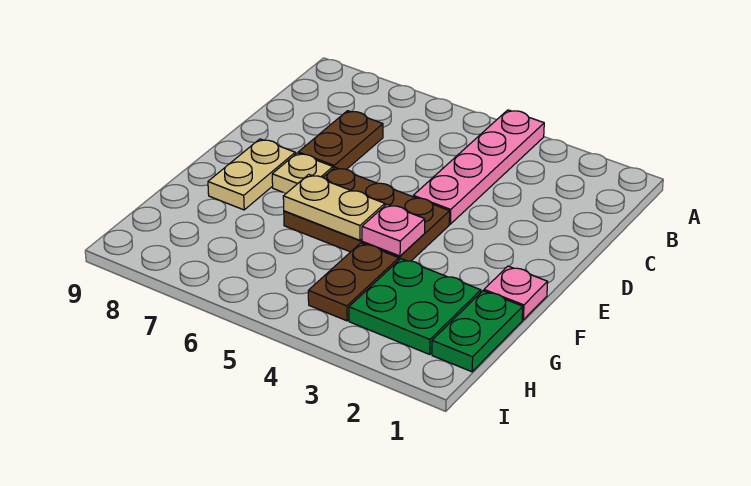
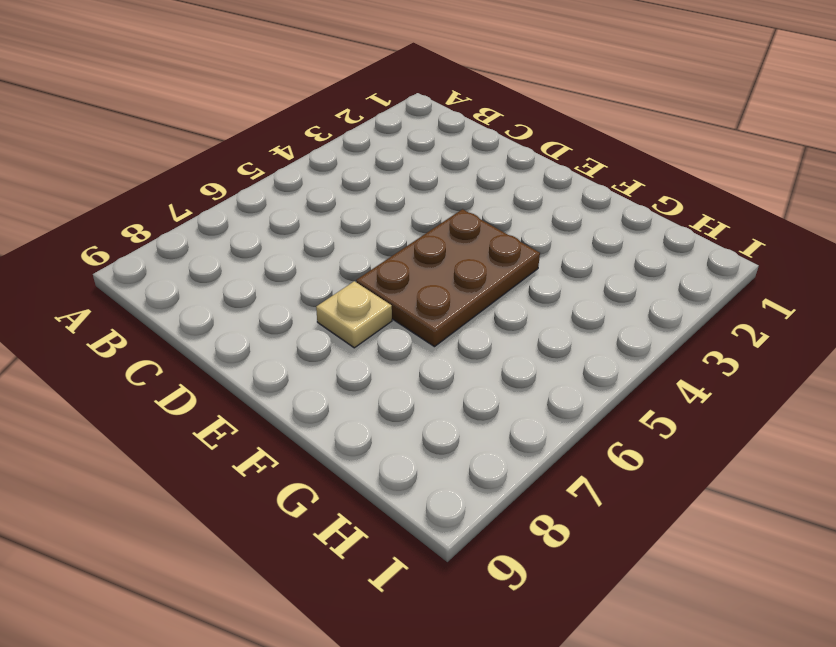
none -> pink plate A4:D4 level 1
none -> brown plate C7:D7 level 1

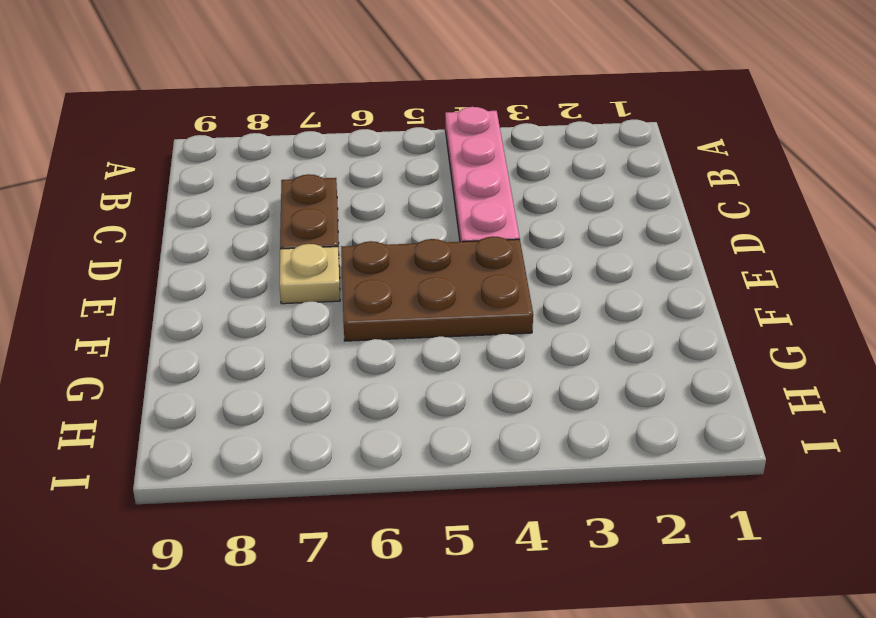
none -> tan plate E8:F8 level 1
none -> pink plate F1 level 1

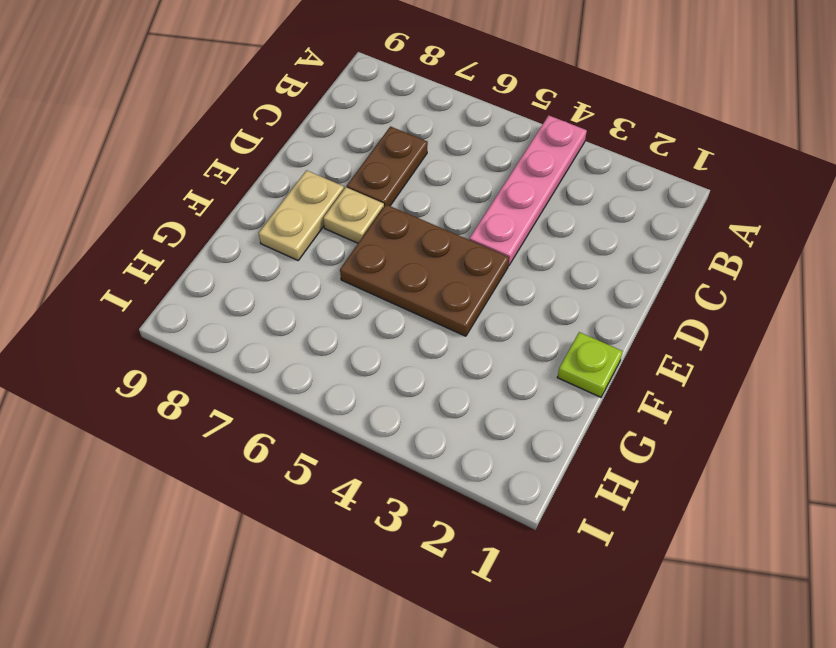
lime plate F1 level 1 -> pink plate F1 level 1
none -> green plate G1:H1 level 1
none -> green plate G2:H3 level 1

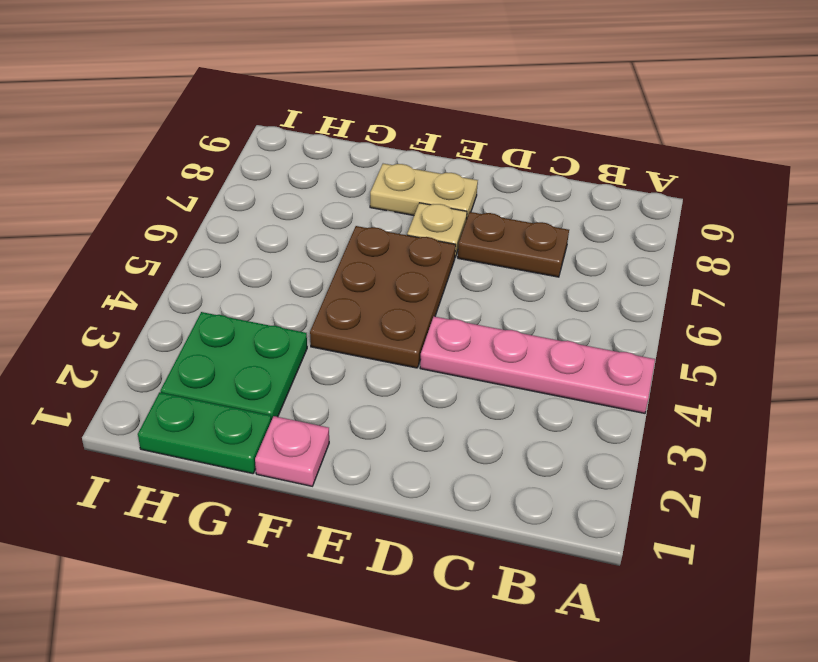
none -> brown plate G4:H4 level 1
none -> pink plate F4 level 2

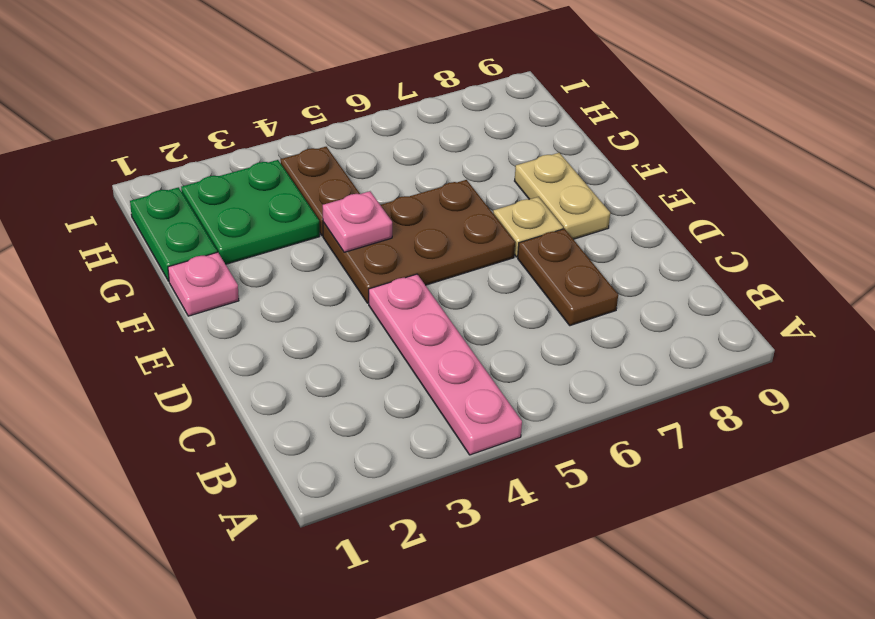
none -> tan plate F5:F6 level 2

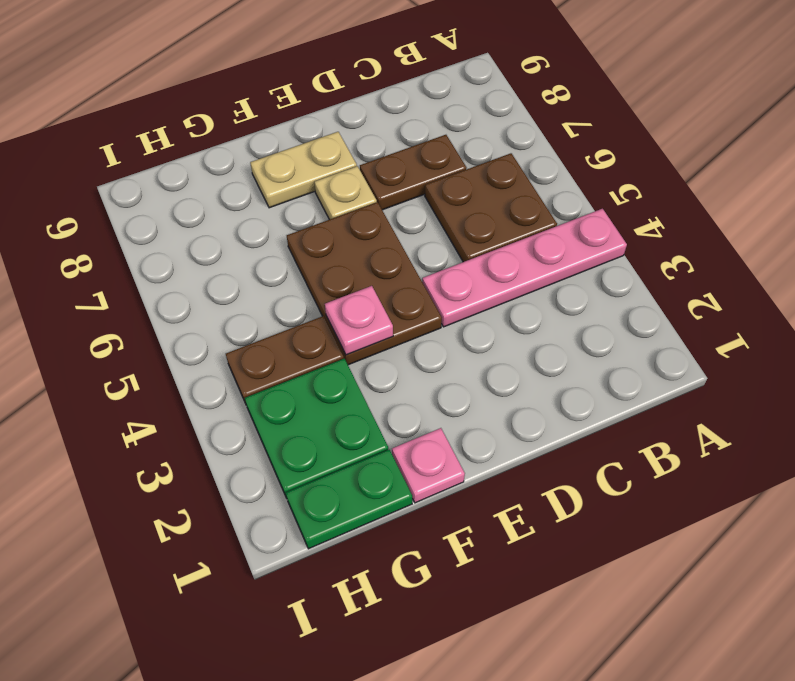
brown plate B5:C6 level 1 -> none
none -> tan plate F5:F6 level 2

